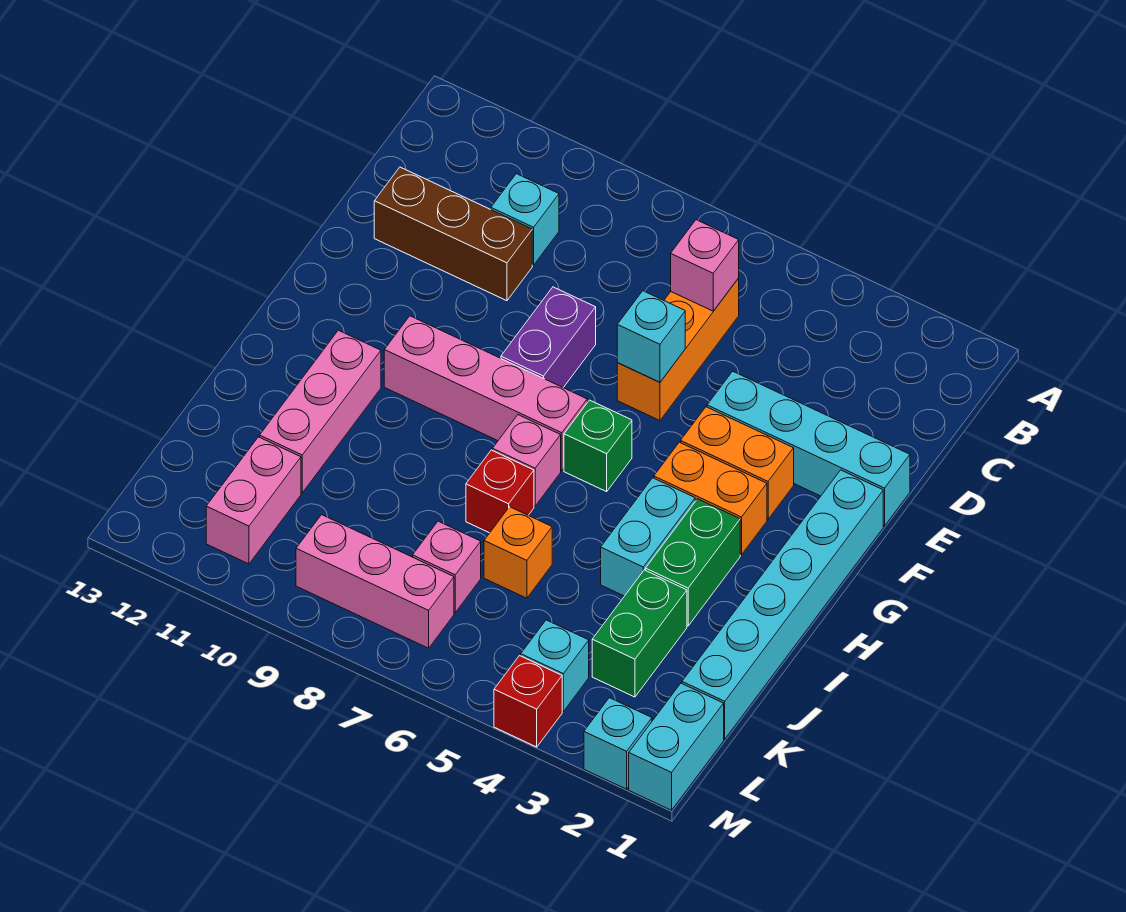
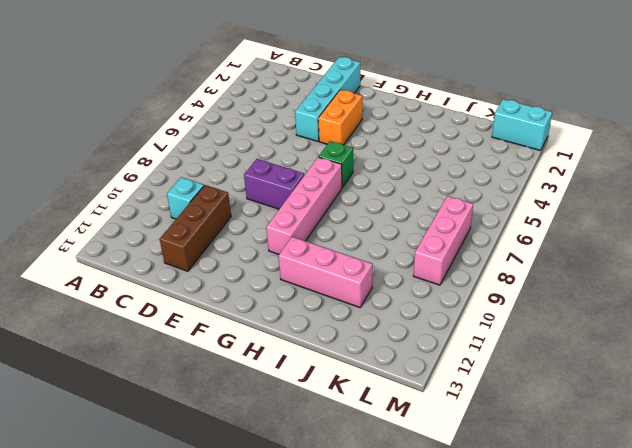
none -> orange brick C6:E6 level 1
none -> cyan brick F1:K1 level 1
none -> orange brick G3:G4 level 1

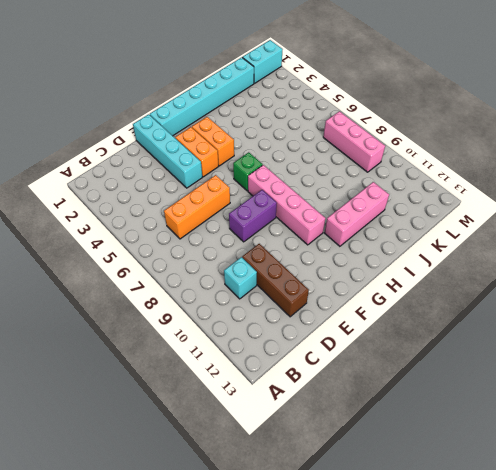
none -> green brick H3:I3 level 1
none -> cyan brick H4:I4 level 1
none -> pink brick H7 level 1

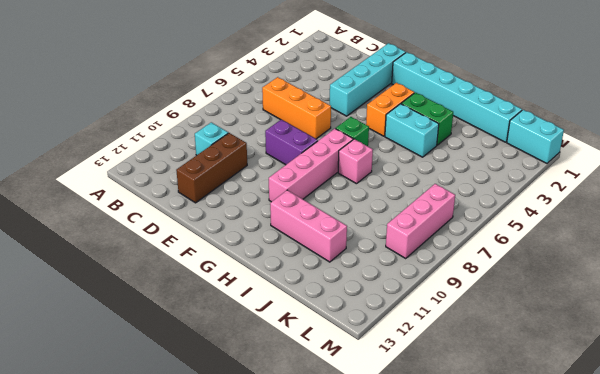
none -> orange brick F3:F4 level 1
none -> red brick I7 level 1
none -> green brick J3:K3 level 1

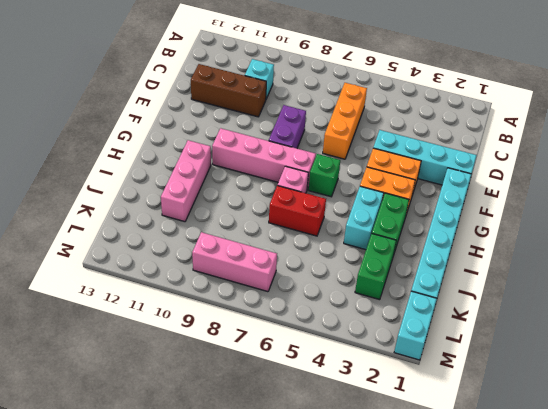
red brick I6:I7 level 1 -> red brick I7 level 1
none -> orange brick J6 level 1
none -> pink brick K7 level 1
none -> pink brick K11:L11 level 1

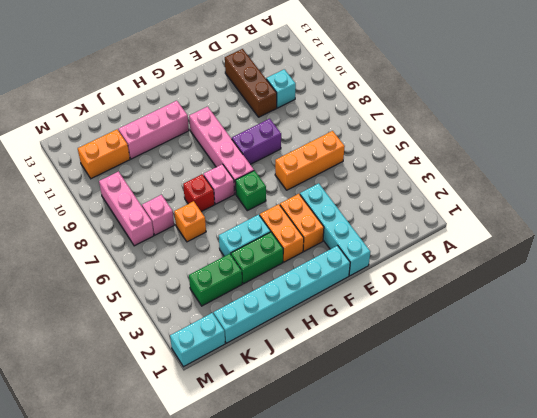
orange brick K11:L11 level 1 -> pink brick K11:L11 level 1
none -> cyan brick L4 level 1
none -> cyan brick M2 level 1
none -> red brick M4 level 1

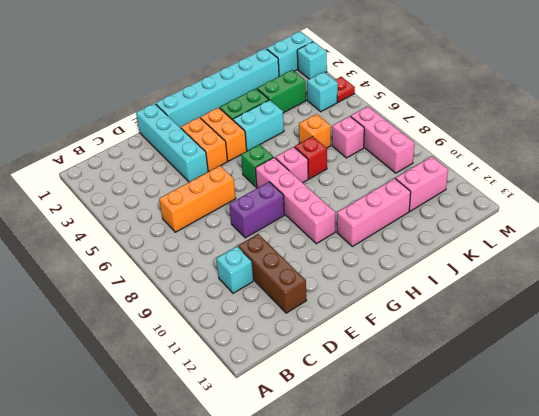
red plate M4 level 1 -> red brick M4 level 1
none -> pink brick C6 level 2
none -> cyan brick E6 level 2

